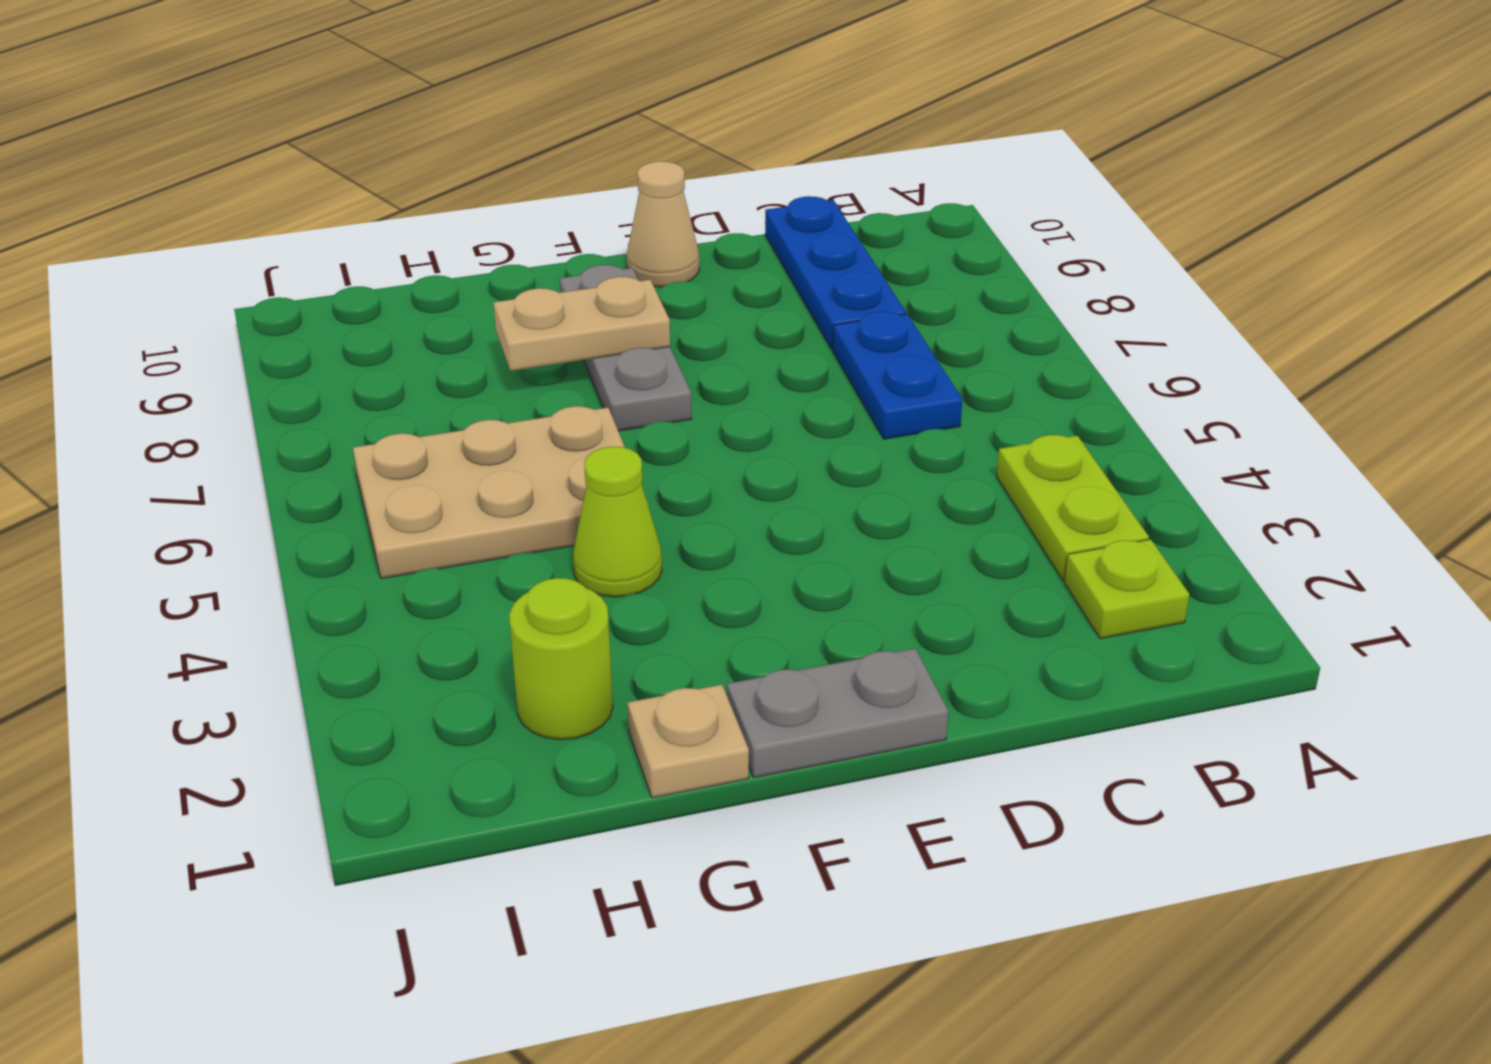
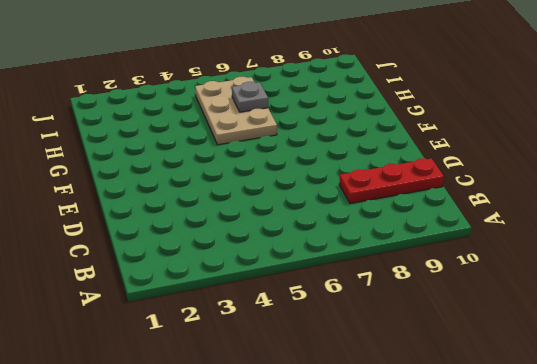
red plate C8:C10 level 1 -> blue plate C8:C10 level 1
grey plate H6 level 2 -> none
none -> lime plate B2 level 1
none -> lime plate B3:B4 level 1
none -> blue plate C6:C7 level 1

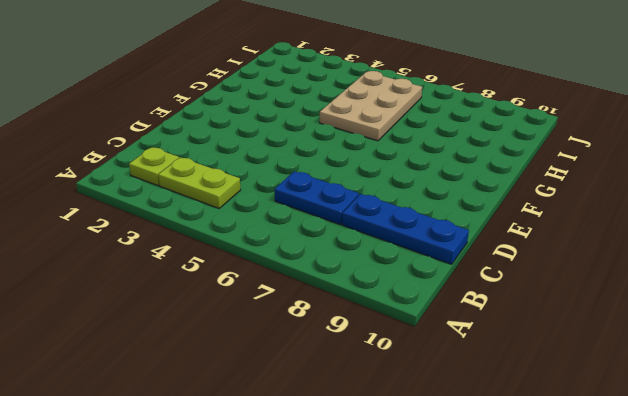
none -> grey plate E1:F1 level 1
none -> tan cone E10 level 1
none -> grey plate F7:F9 level 1

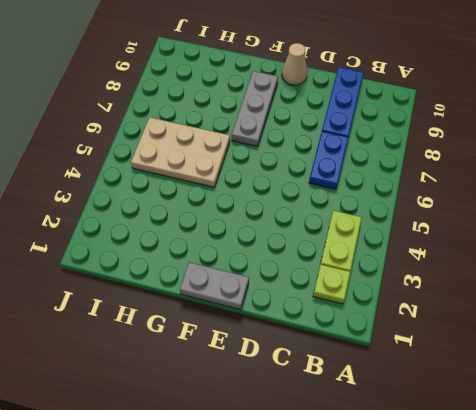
none -> tan plate G1 level 1
none -> lime cone G4 level 1
none -> lime round brick H2 level 1

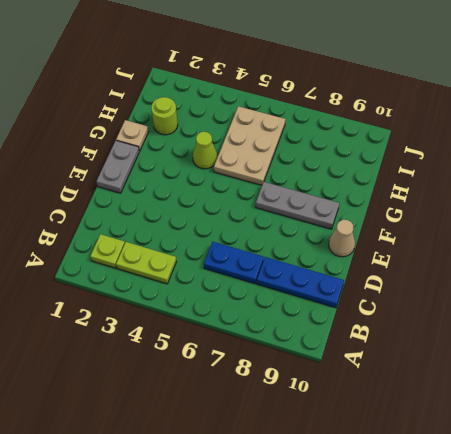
none -> tan plate F8:G8 level 2

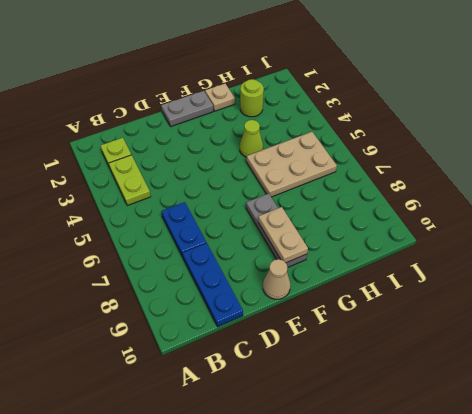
tan plate F8:F9 level 2 -> tan plate F8:G8 level 2

